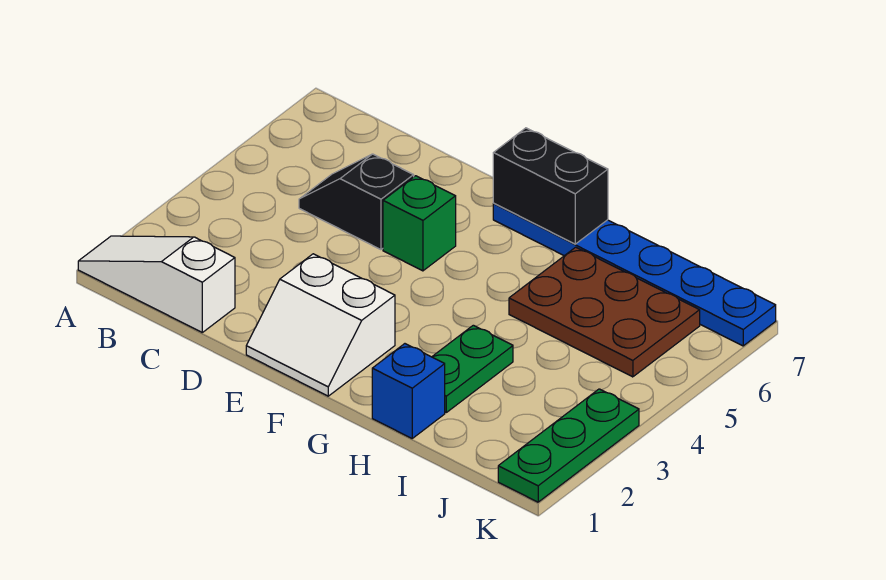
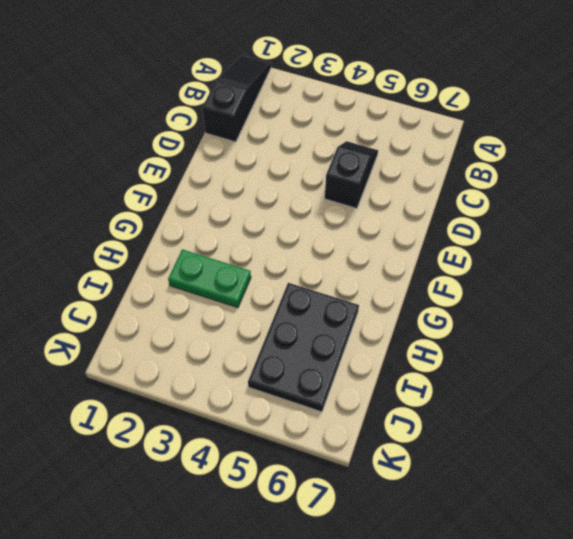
black slope A1:C1 level 1 top C -> white slope A1:C1 level 1 top C
black plate H5:J6 level 1 -> brown plate H5:J6 level 1
none -> white slope E1:F2 level 1 top 2
none -> green brick E5 level 1

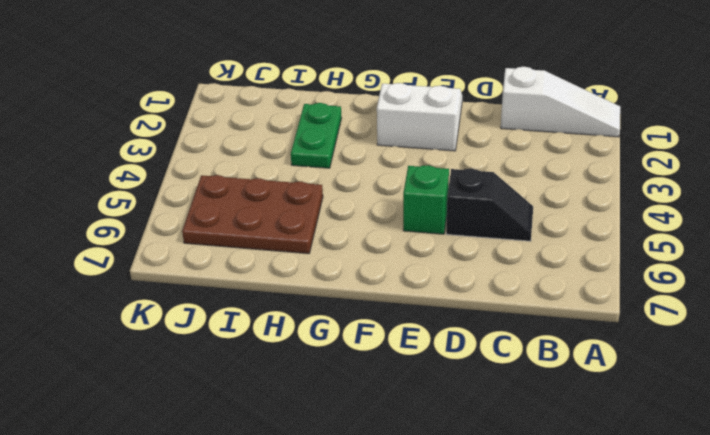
none -> blue plate F7:K7 level 1
none -> blue brick H1 level 1

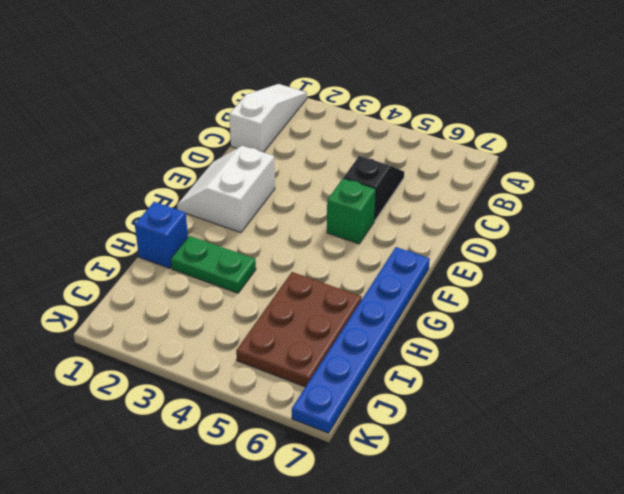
none -> green plate K1:K3 level 1
none -> black brick F7:G7 level 2

